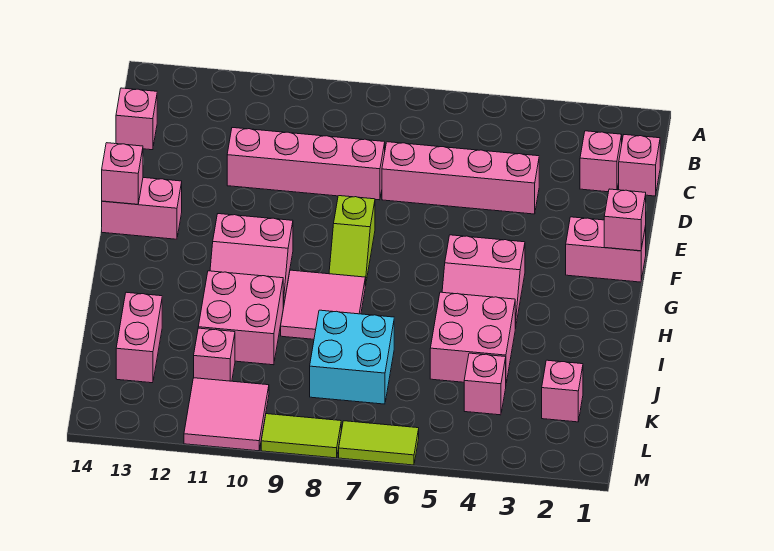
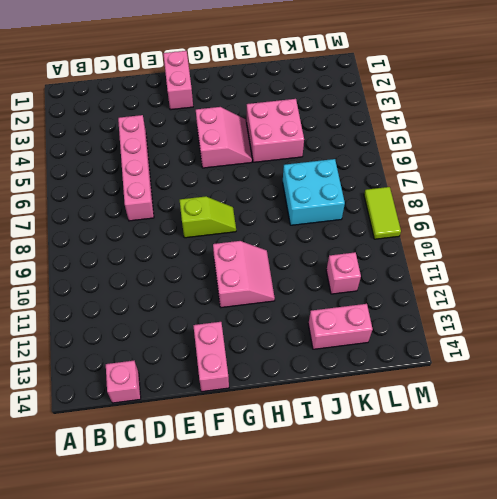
none -> pink brick C1 level 1
none -> pink brick C2 level 1
none -> pink brick D8:D11 level 1

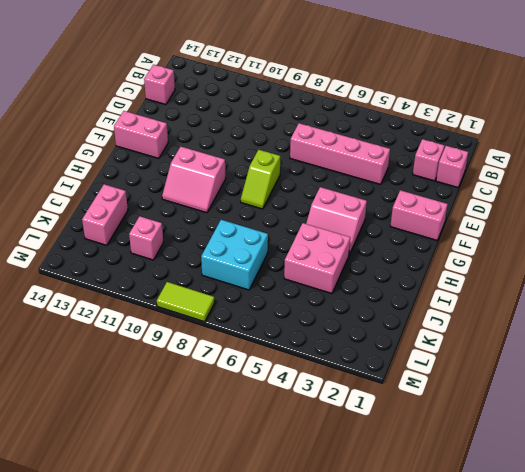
none -> pink brick D8:D11 level 1
none -> pink tile H8:I9 level 1
none -> pink brick I10:J11 level 1

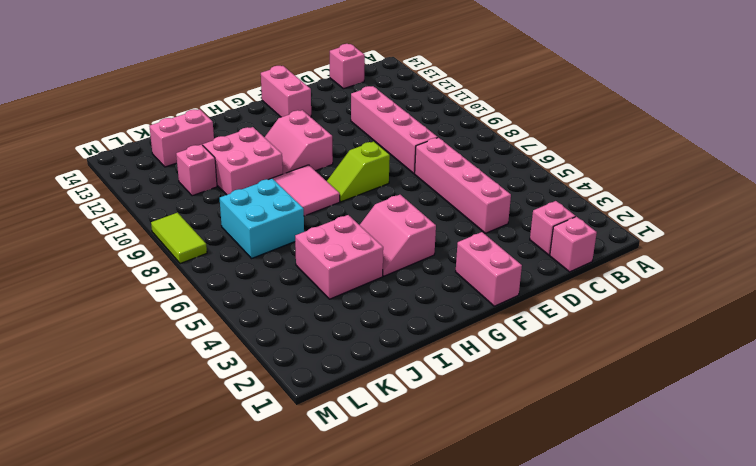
none -> pink brick K2 level 1
none -> pink brick K4 level 1
none -> pink tile L10:M11 level 1

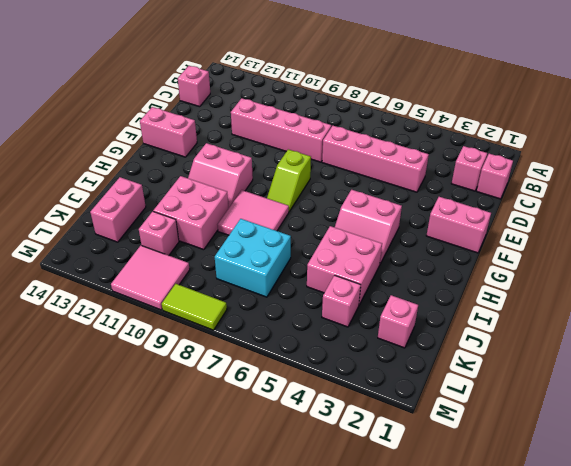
none -> lime tile M6:M7 level 1
none -> pink brick F1 level 2
none -> pink brick F14 level 2

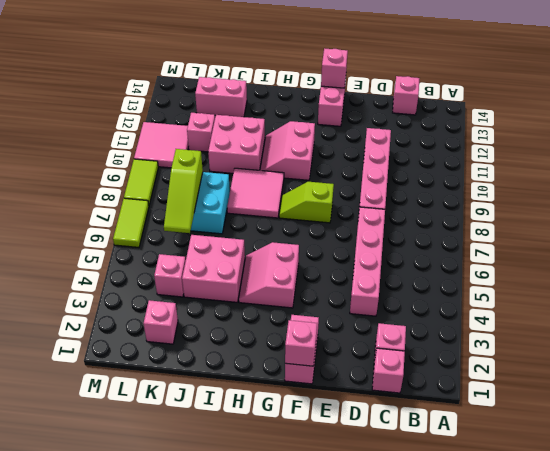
lime slope K6:K8 level 2 top 8 -> none

